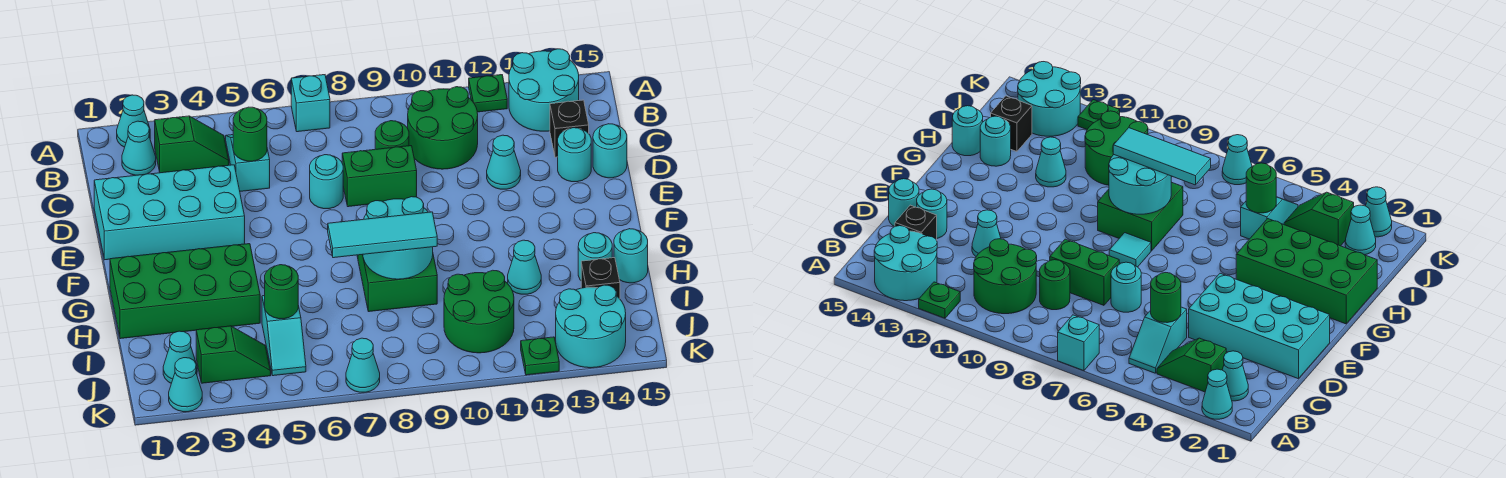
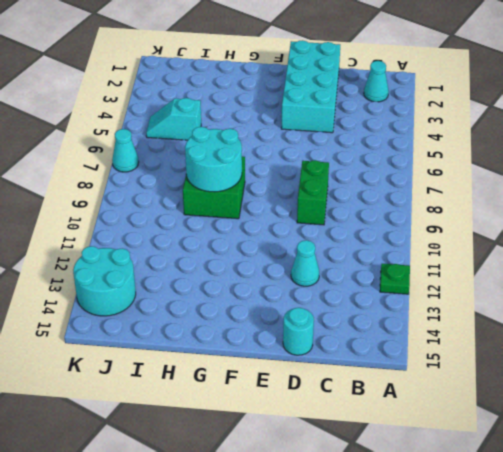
none -> cyan cone A2 level 1
none -> cyan brick A7 level 1
none -> cyan round brick A13:B14 level 1
none -> green slope B3:B4 level 1 top 3

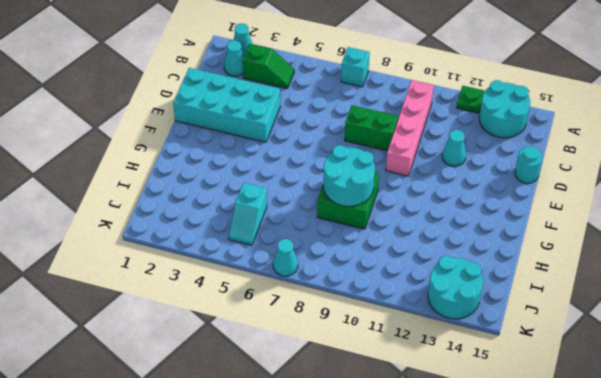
pink brick B10:E10 level 1 -> green round brick B10:C11 level 1
none -> cyan slope B5:C5 level 1 top C
none -> green round brick C9 level 1
none -> black brick C14 level 1
none -> cyan round brick D7 level 1

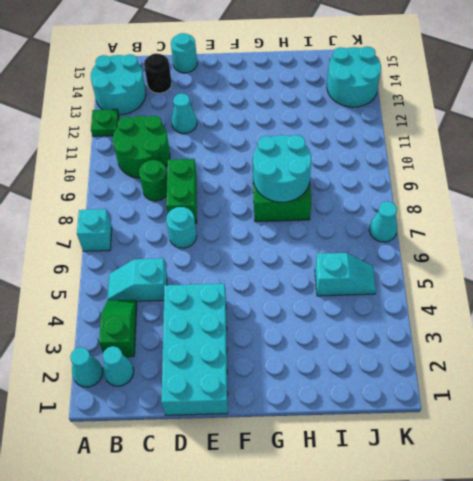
black round brick C14 level 1 -> black brick C14 level 1
none -> cyan round brick D14 level 1
none -> cyan tile F8 level 1
none -> green brick G1:H4 level 1
none -> cyan cone H12 level 1

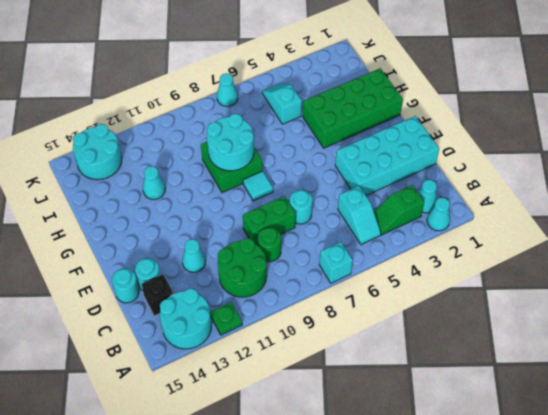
none -> cyan round brick H14 level 1
none -> cyan round brick H15 level 1
none -> green round brick I10:J11 level 1
none -> black brick I14 level 1

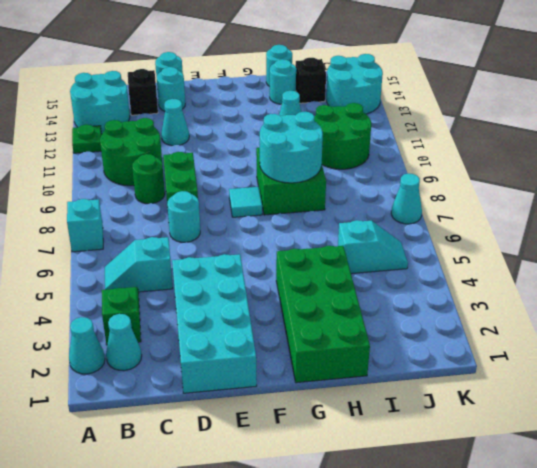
none -> cyan cone J2 level 1
none -> green slope J3:J4 level 1 top 3
none -> cyan cone K2 level 1
none -> green plate K12 level 1

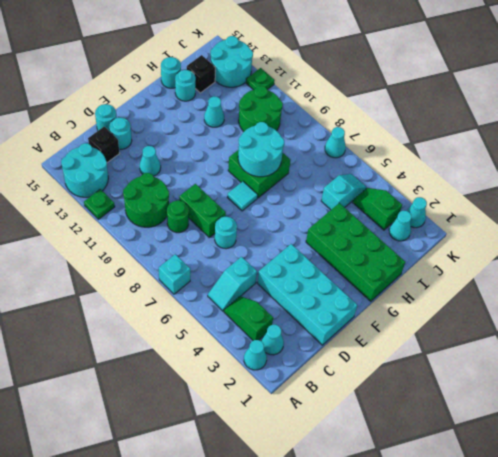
none -> green round brick C5 level 2
none -> green round brick I5 level 2
none -> cyan tile H7:H9 level 3

